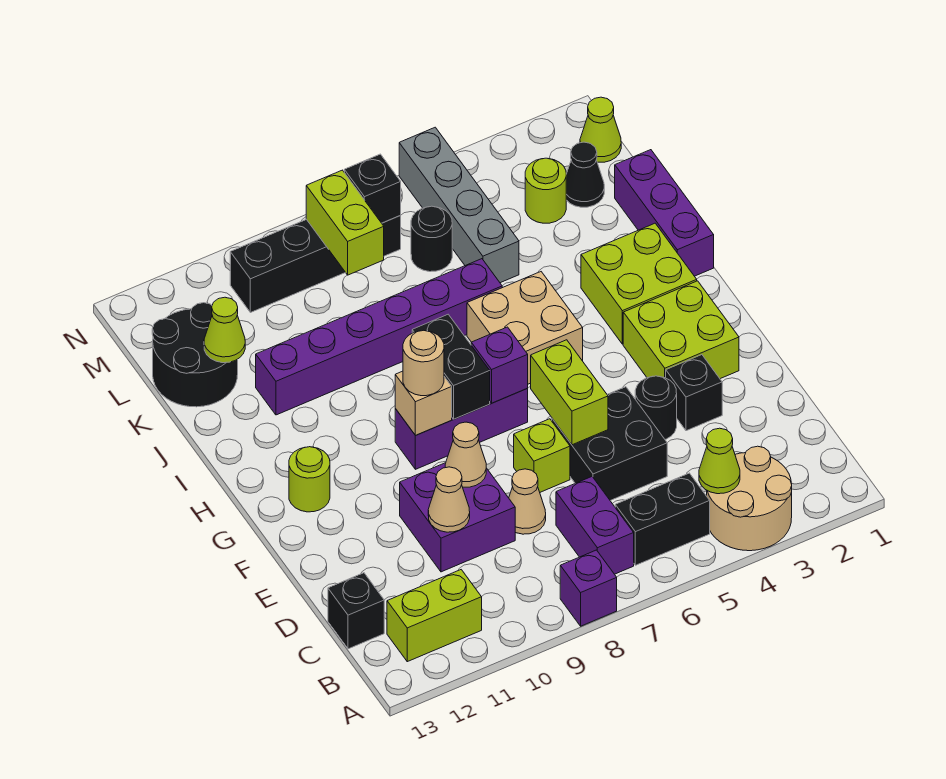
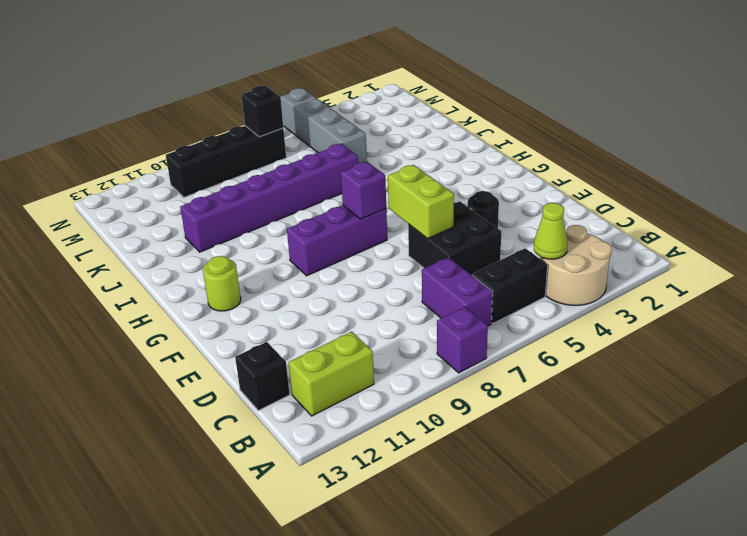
none -> tan cone D8 level 1
none -> purple brick D9:E10 level 1
none -> black brick E3 level 1
none -> lime brick E7 level 1

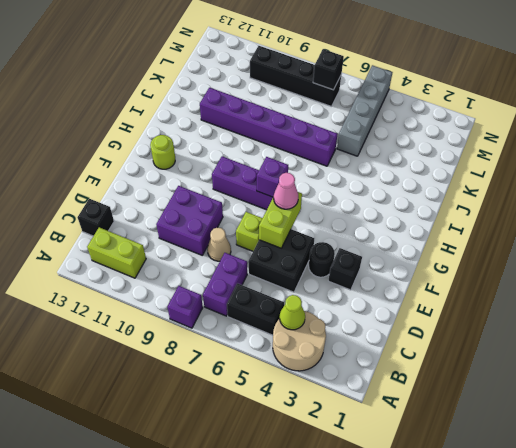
pink cone F6 level 3 -> none
none -> lime brick F2:G3 level 1
none -> lime brick H2:I3 level 1
none -> tan brick H5:I6 level 1
none -> purple brick I1:K1 level 1

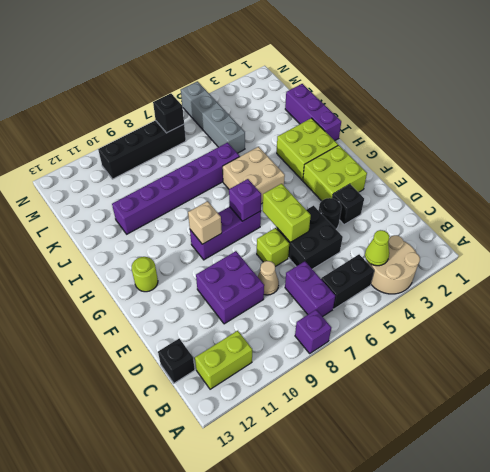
none -> black round brick K12:L13 level 1
none -> black cone L2 level 1
none -> lime round brick L3 level 1
none -> black round brick L6 level 1

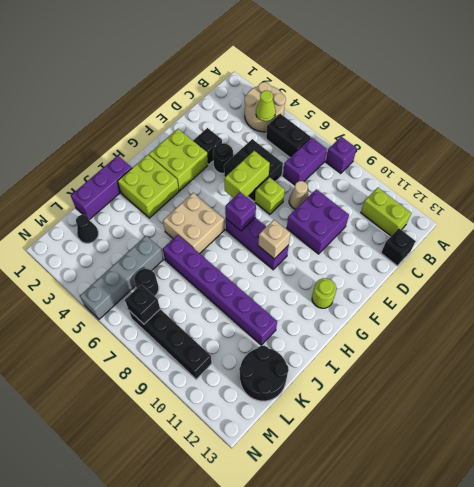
none -> lime round brick L3 level 1
none -> lime cone M1 level 1
none -> tan cone D10 level 2
none -> tan cone E9 level 2

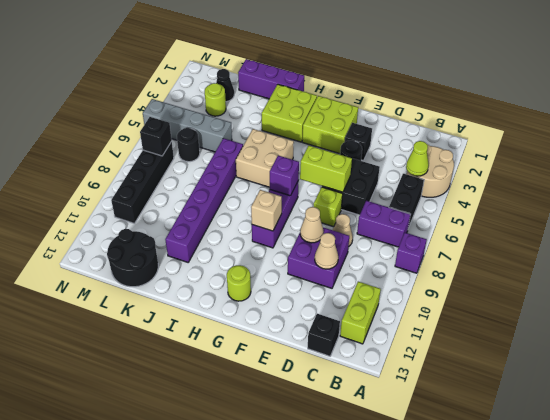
none -> lime cone M1 level 1
none -> black brick G8:H8 level 2
none -> lime cone K12 level 2
none -> lime brick L8:M8 level 2

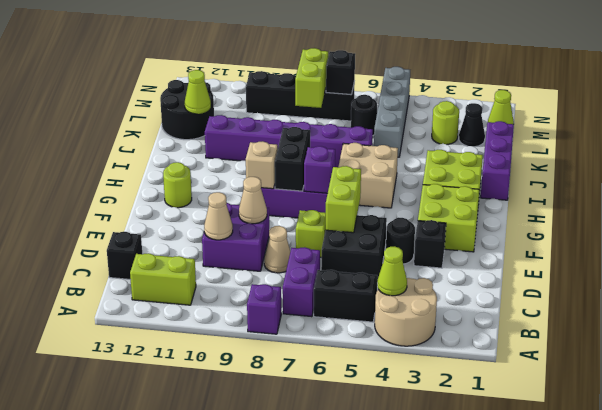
none -> tan round brick G9 level 3

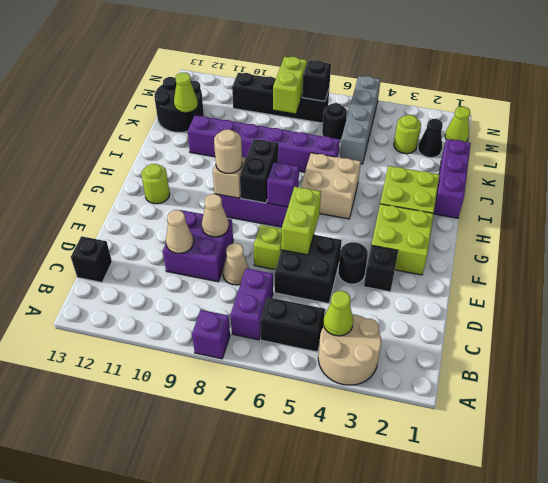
none -> lime brick B11:B12 level 1

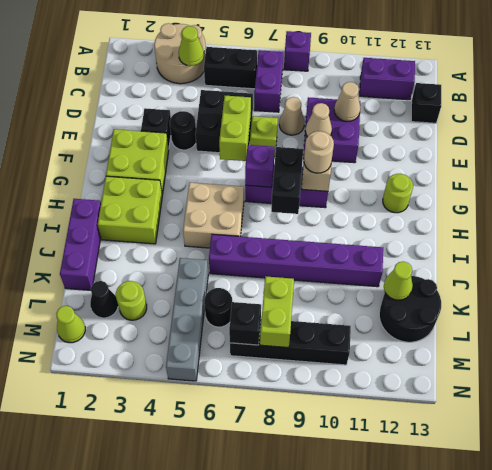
purple brick B11:B12 level 1 -> lime brick B11:B12 level 1

